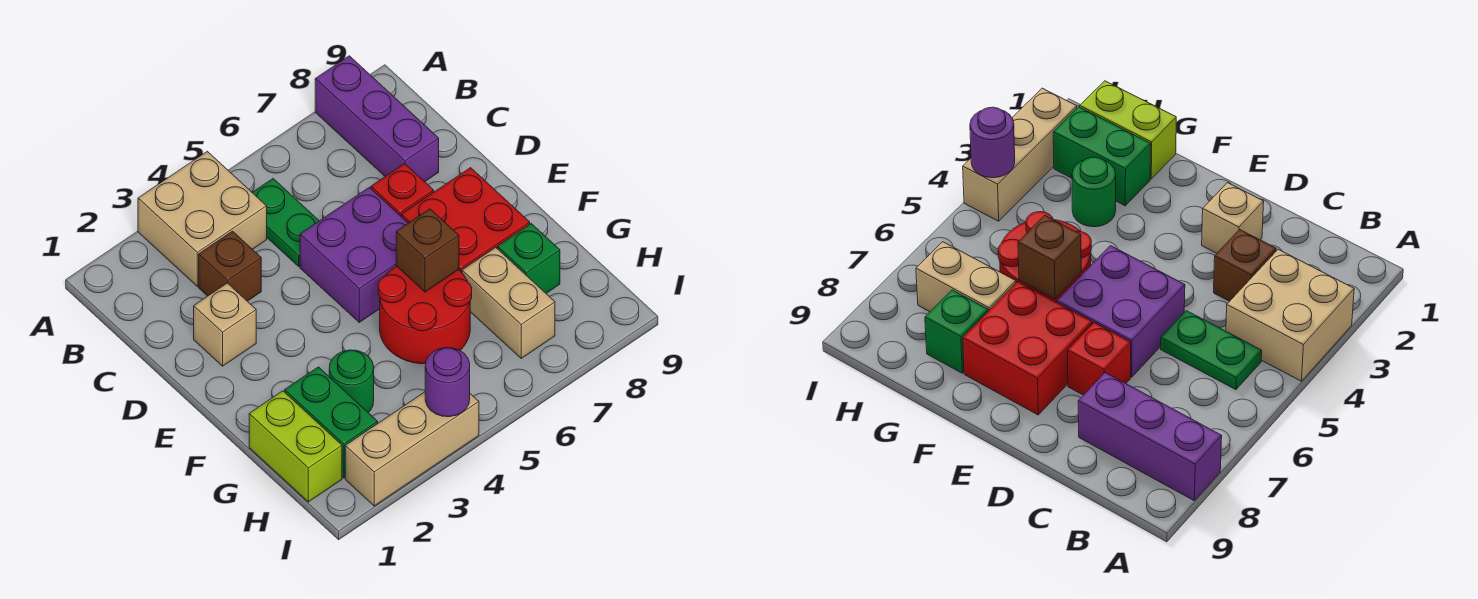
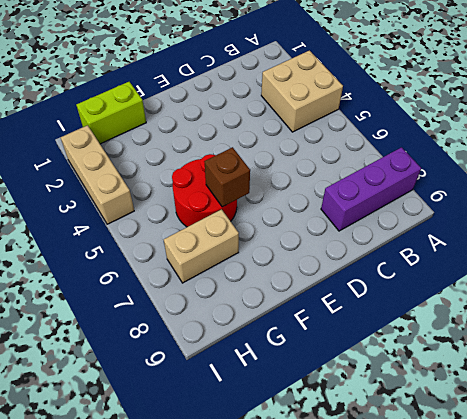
none -> green plate B5:C5 level 1
none -> brown brick C3 level 1
none -> tan brick D2 level 1

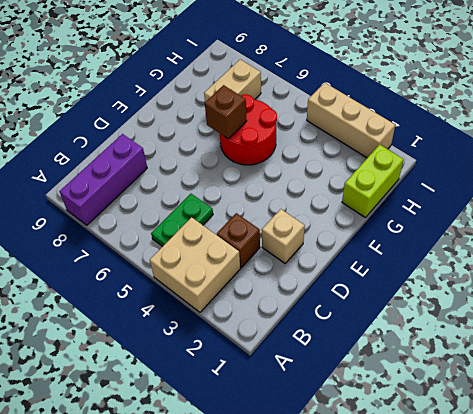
none -> purple brick D5:E6 level 1
none -> red brick D7 level 1
none -> red brick E7:F8 level 1

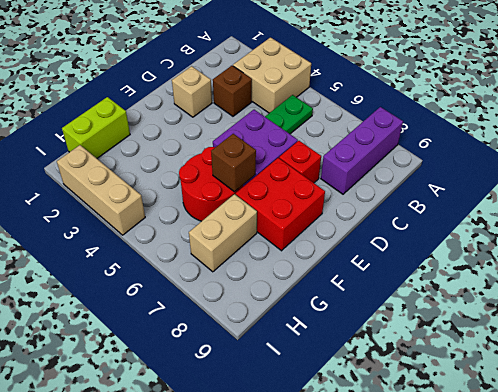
none -> green brick G2:H2 level 1
none -> green round brick G3 level 1
none -> green brick G8 level 1

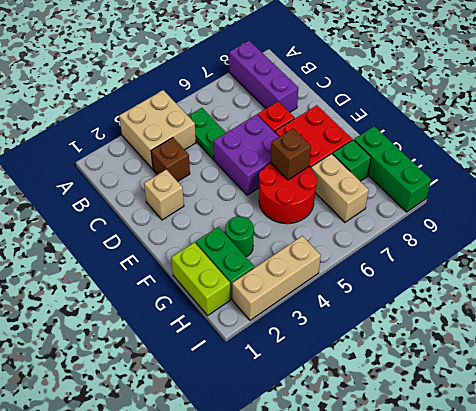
green brick G9:I9 level 1 -> none
none -> purple round brick I4 level 2

